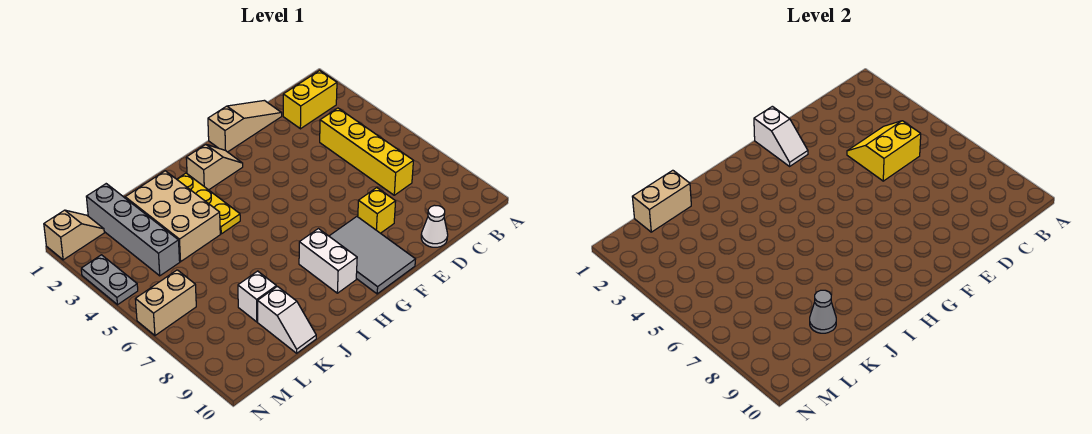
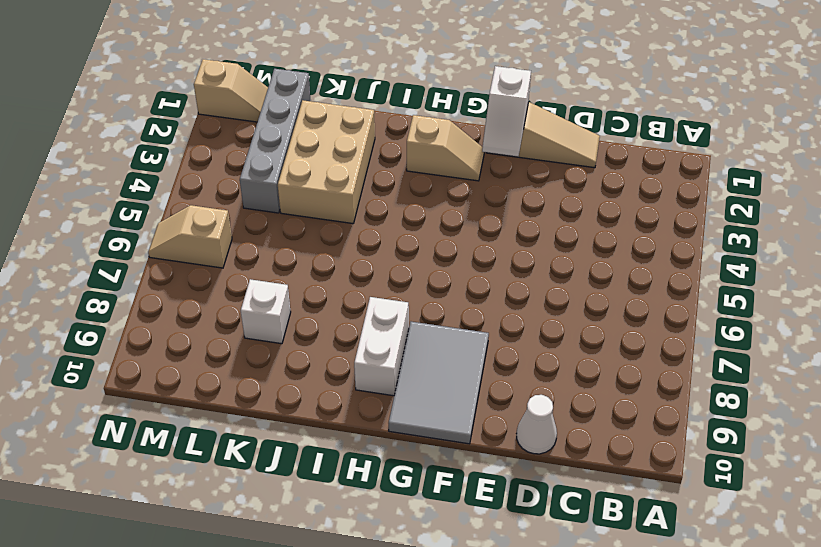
tan slope M6:N6 level 1 top M -> tan brick M6:N6 level 1
none -> yellow brick B2:C2 level 1
none -> yellow brick C4:C7 level 1
none -> yellow brick E8 level 1

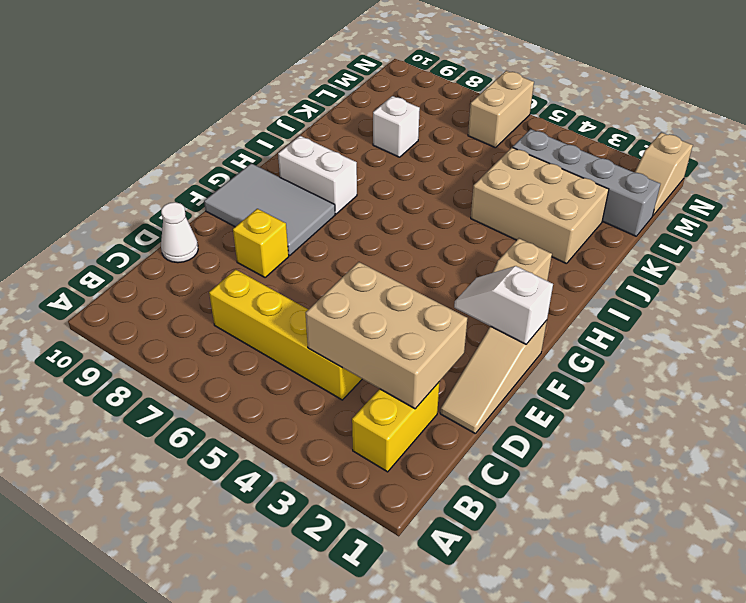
tan brick C2:D4 level 2 -> yellow slope C4:D5 level 2 top 5
none -> yellow plate I2:I4 level 1
none -> white slope K9:K10 level 1 top 9
none -> grey plate N3:N4 level 1

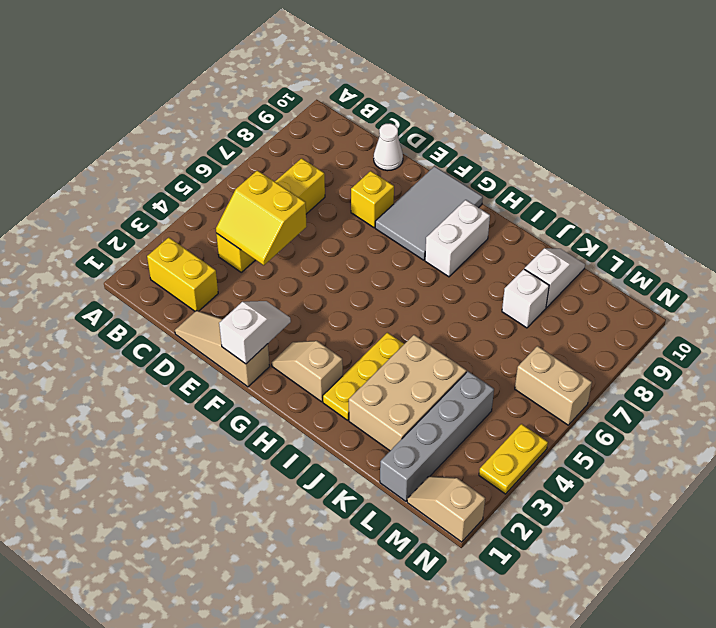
yellow plate N3:N4 level 1 -> grey plate N3:N4 level 1
none -> tan brick K1:L1 level 2
none -> grey cone K9 level 2

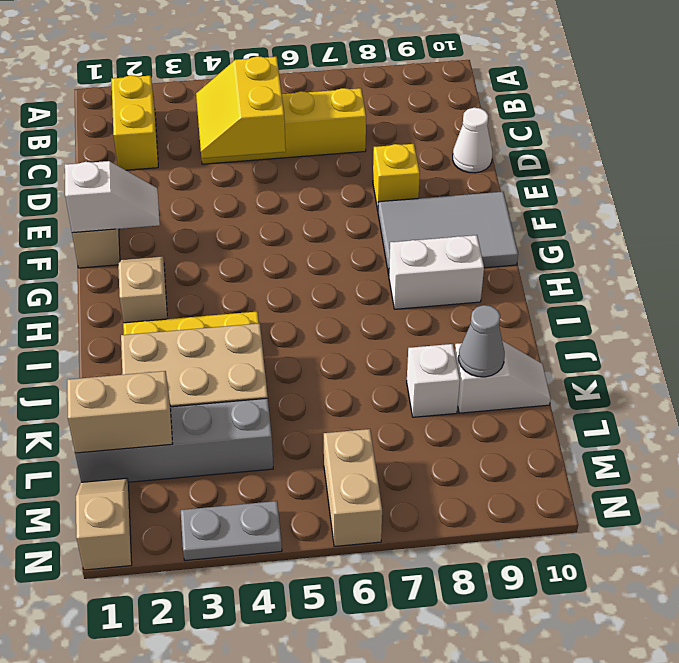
tan brick L1:L2 level 2 -> tan brick K1:L1 level 2

